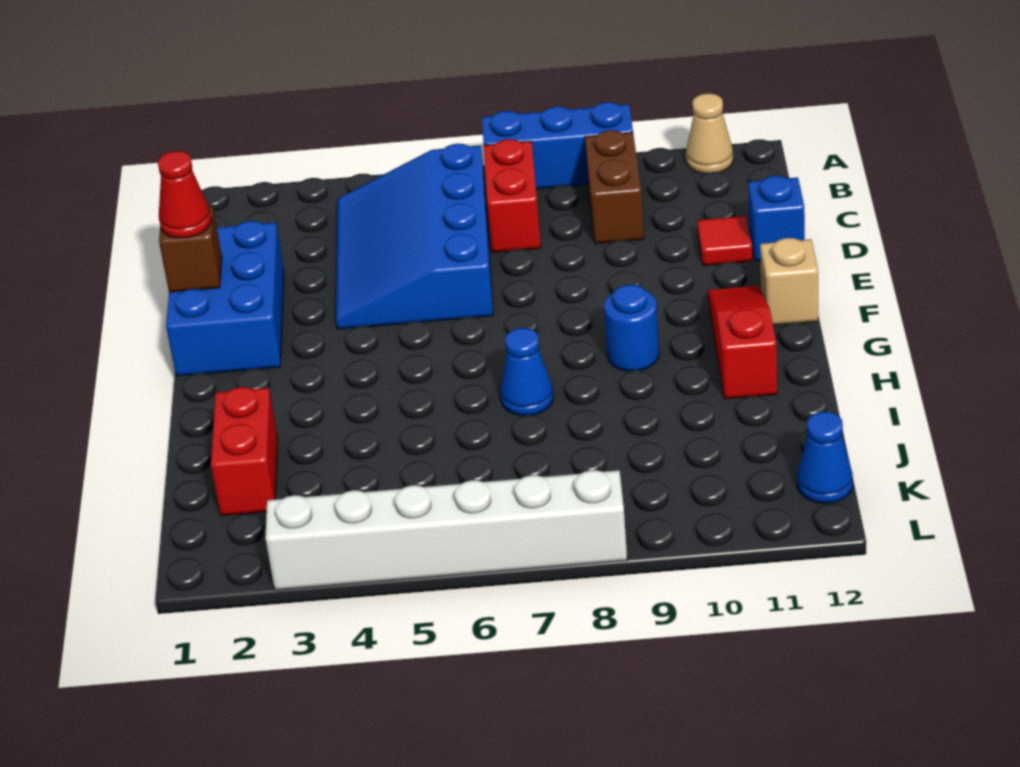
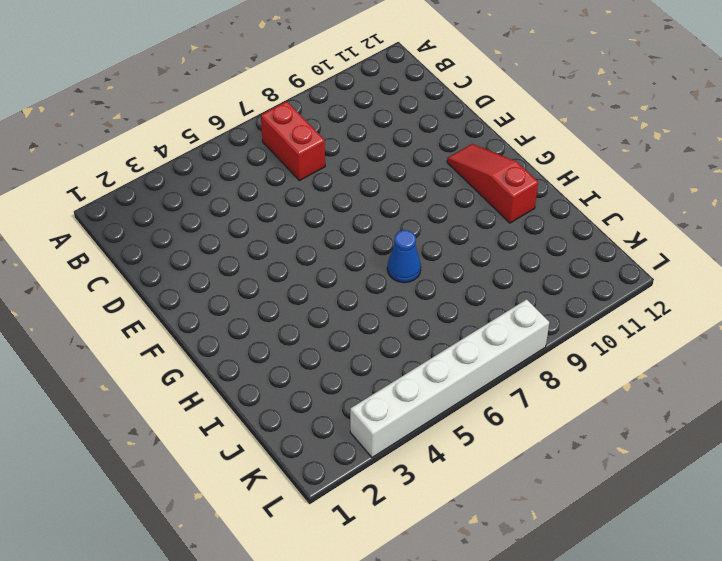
none -> blue brick A7:A9 level 1
none -> tan cone A11 level 1
none -> blue slope B4:E6 level 1 top 6

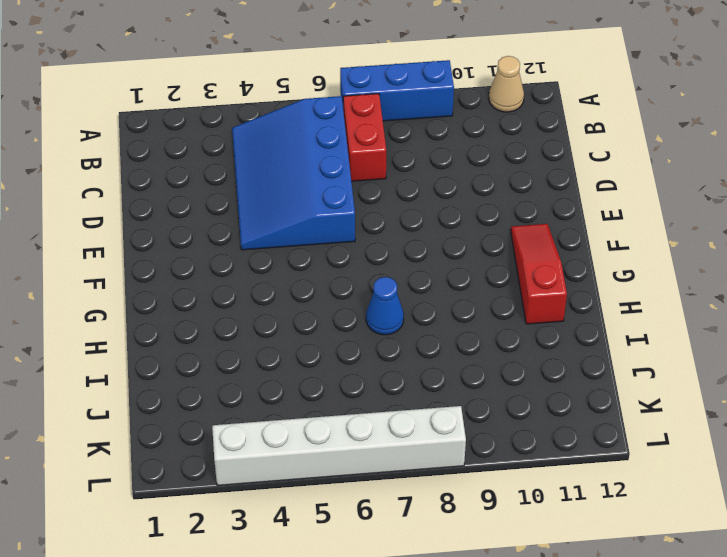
none -> brown brick B9:C9 level 1
none -> blue brick D1:F2 level 1
none -> red tile D11 level 1

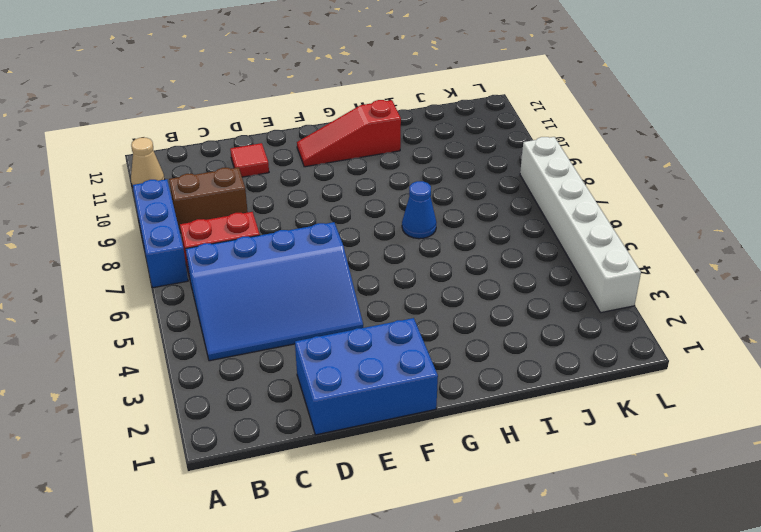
none -> blue brick D12 level 1
none -> tan brick F12 level 1
none -> blue round brick G9 level 1

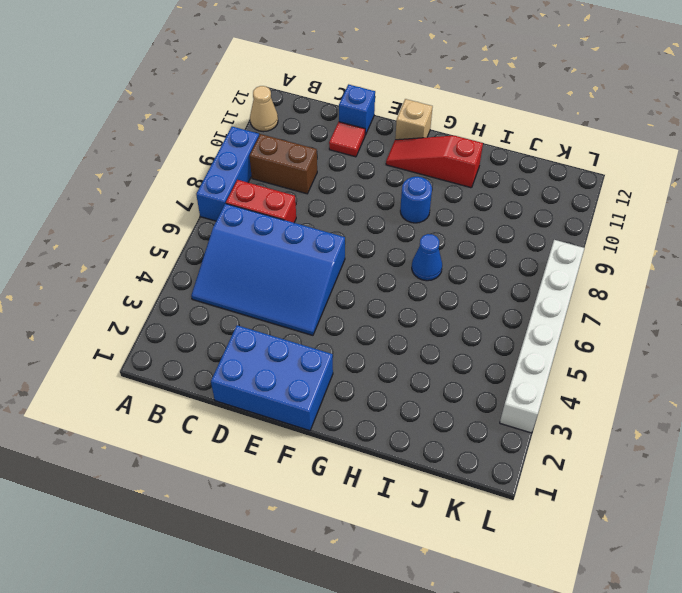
none -> red brick I2:J2 level 1
none -> blue cone K12 level 1
none -> brown brick E1 level 2

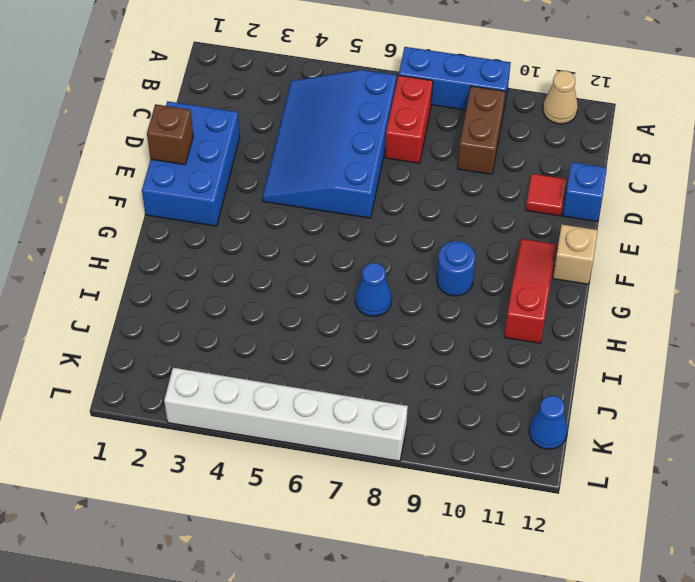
none -> red brick I2:J2 level 1
none -> red cone E1 level 3

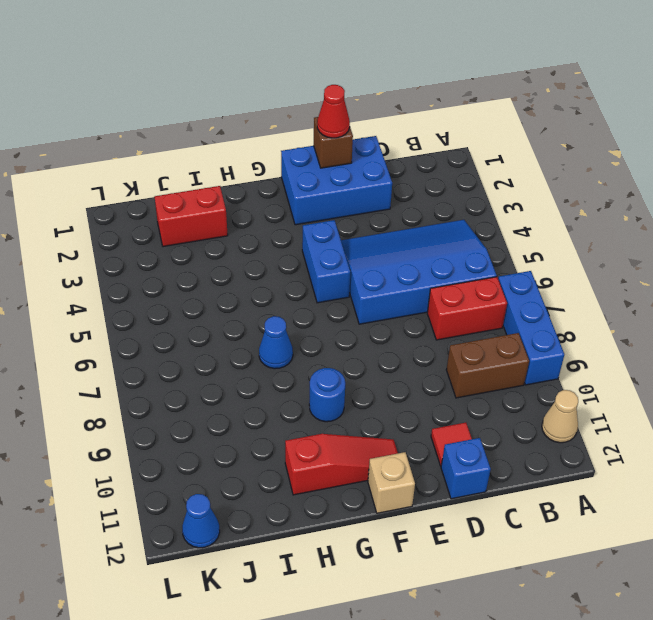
blue brick F4:F5 level 1 -> none
none -> white brick L3:L8 level 1

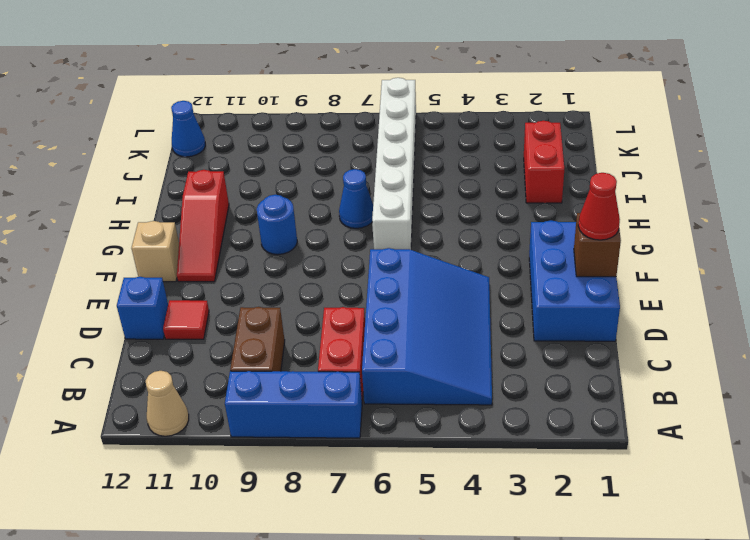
white brick G6:L6 level 1 -> white brick L3:L8 level 1

